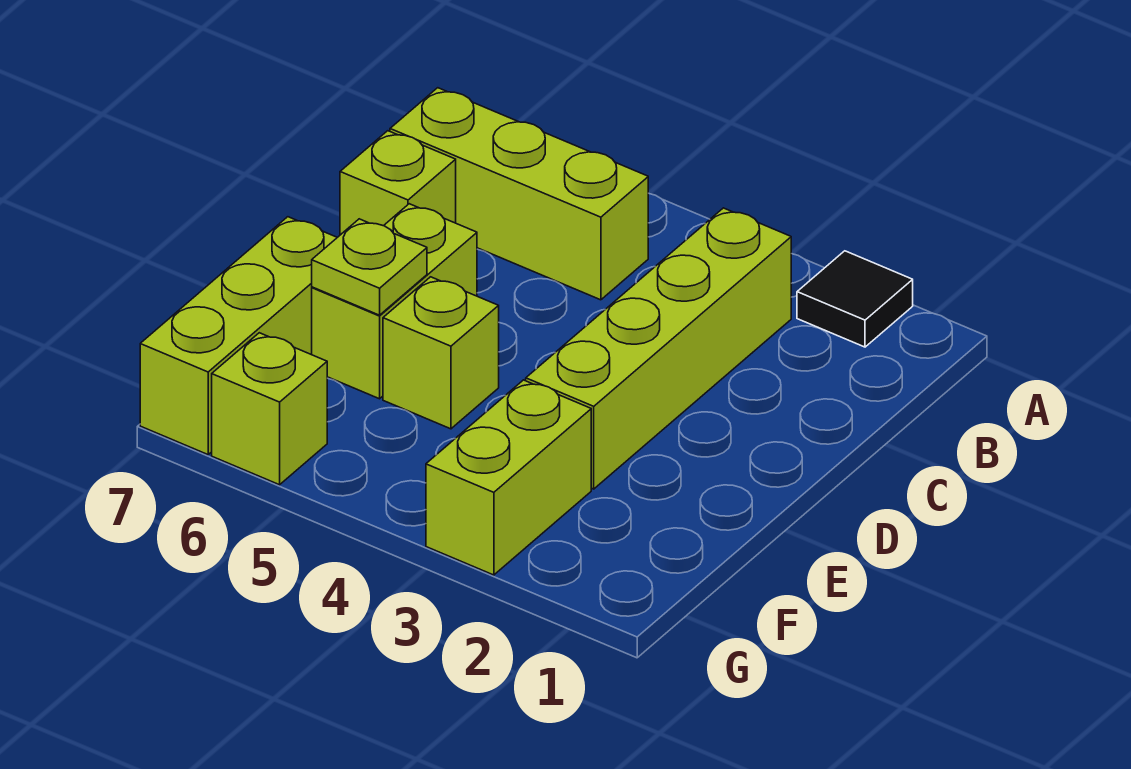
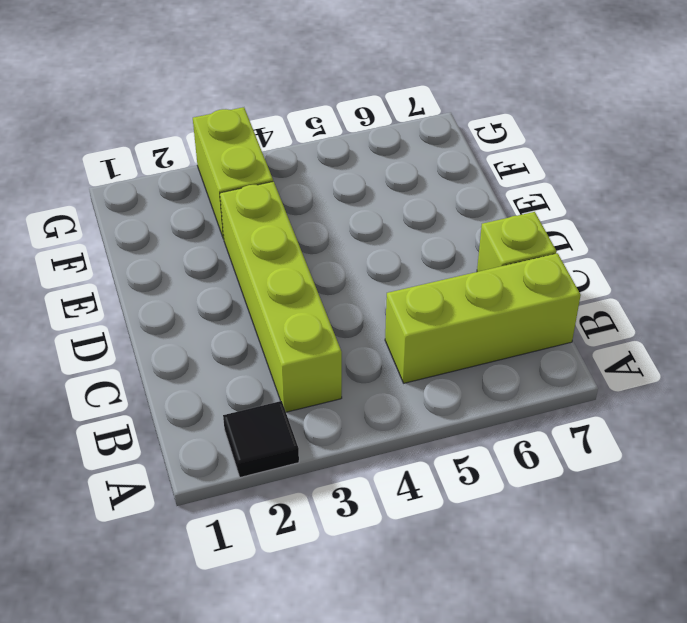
none -> lime brick D6:E6 level 1
none -> lime brick E5 level 1

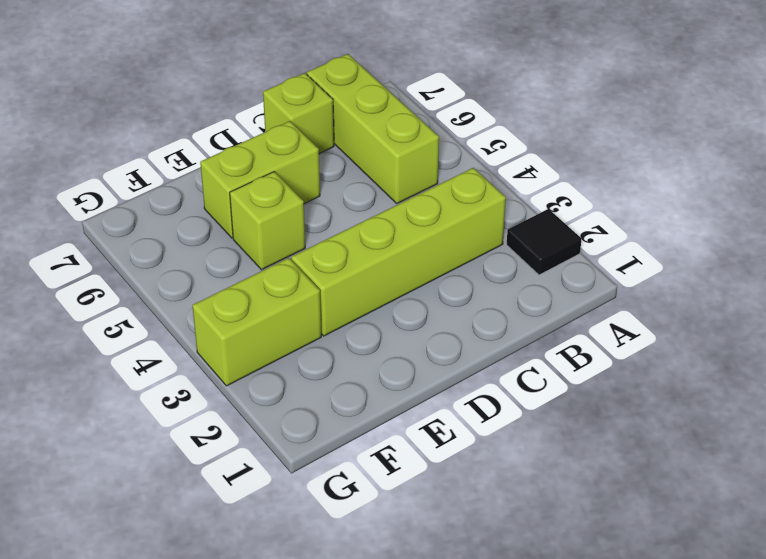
none -> lime brick E7:G7 level 1
none -> lime brick G6 level 1

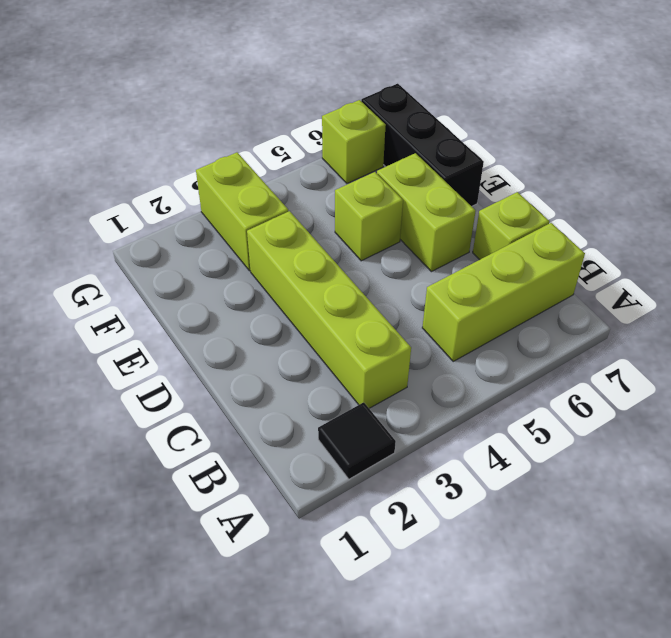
black brick E7:G7 level 1 -> lime brick E7:G7 level 1
none -> lime plate E6 level 2

